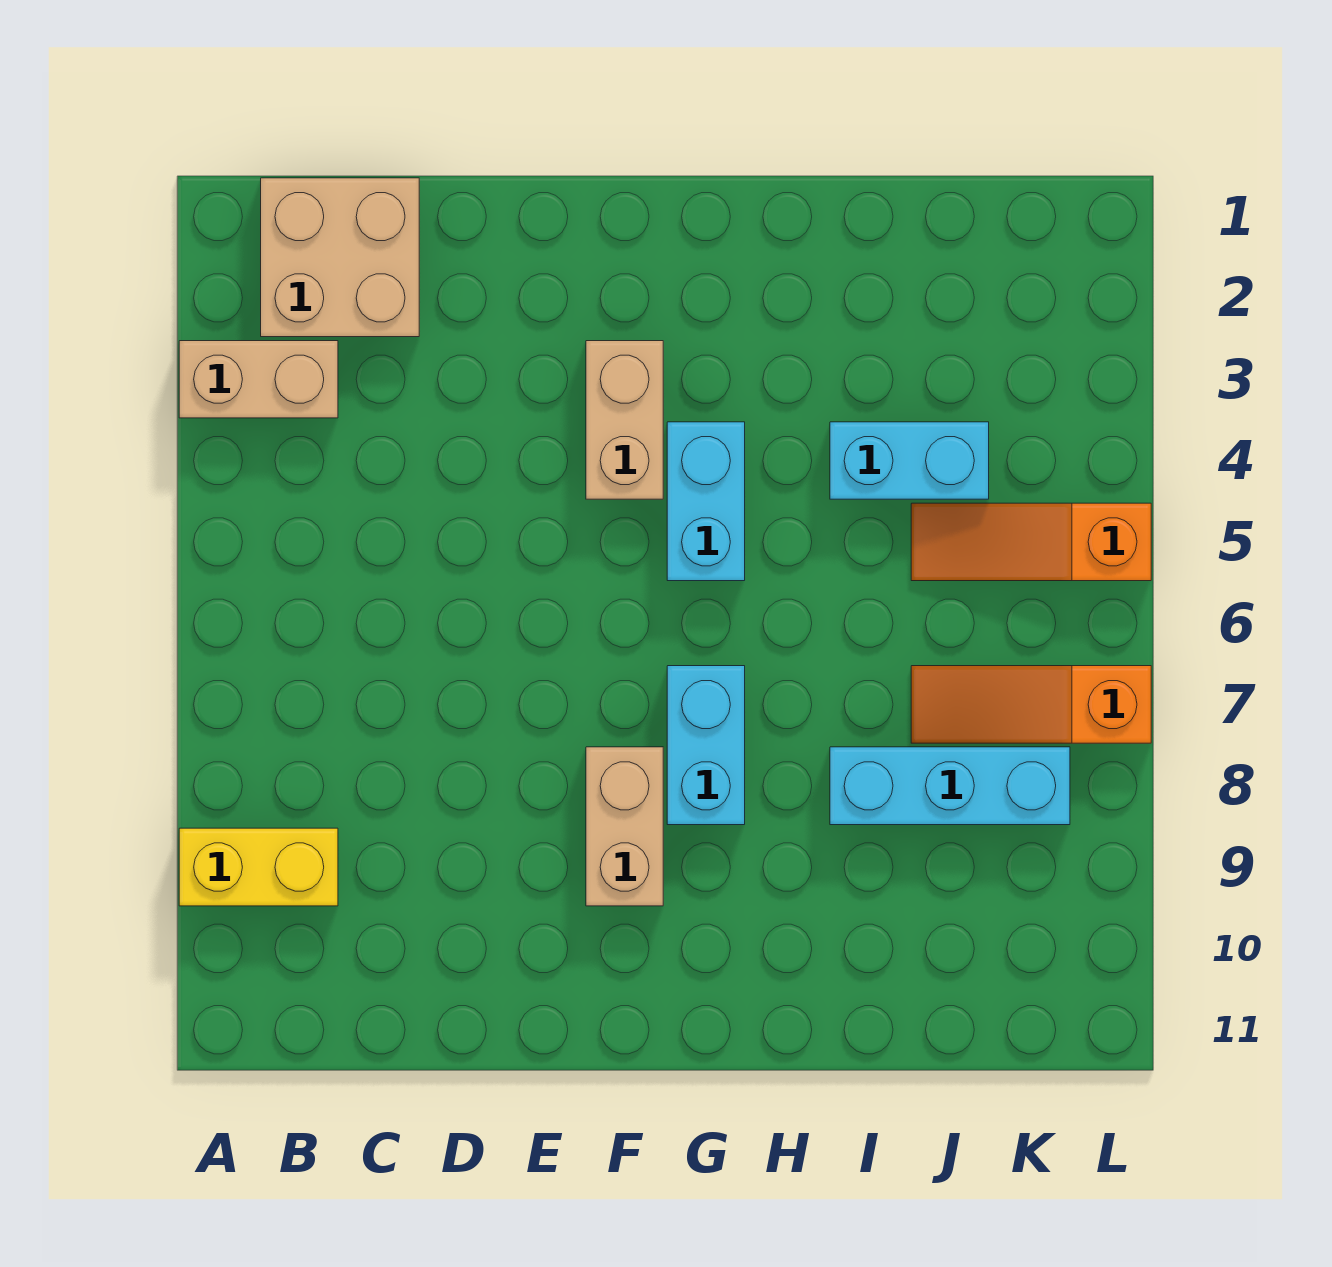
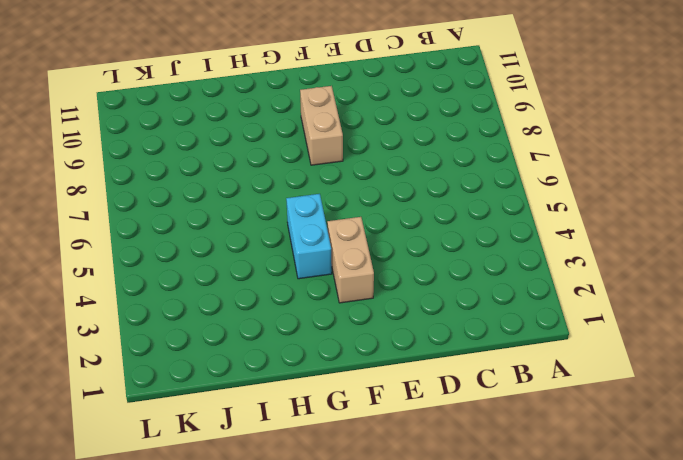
none -> tan brick A3:B3 level 1
none -> yellow brick A9:B9 level 1

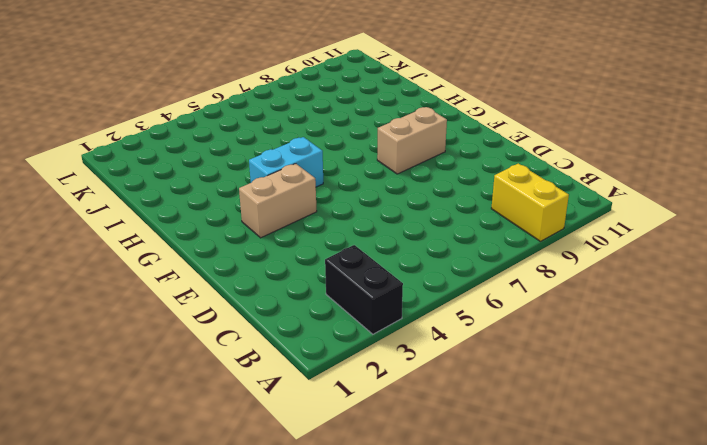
black brick A3:B3 level 1 -> tan brick A3:B3 level 1
none -> tan brick B1:C2 level 1
none -> cyan brick G7:G8 level 1

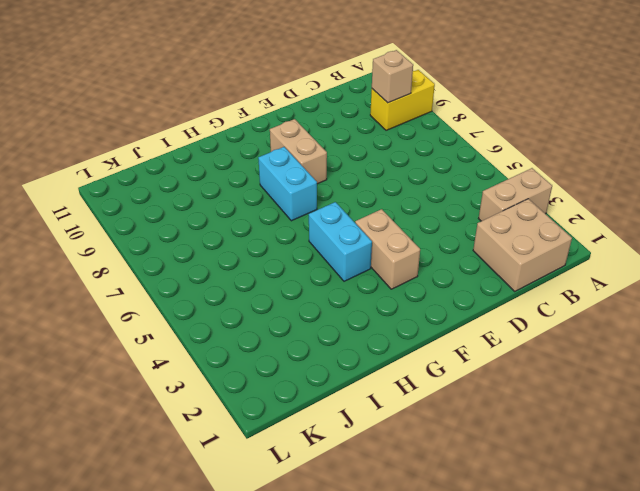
tan brick B9 level 2 -> none
none -> cyan brick I4:J4 level 1
none -> cyan brick I8:K8 level 1

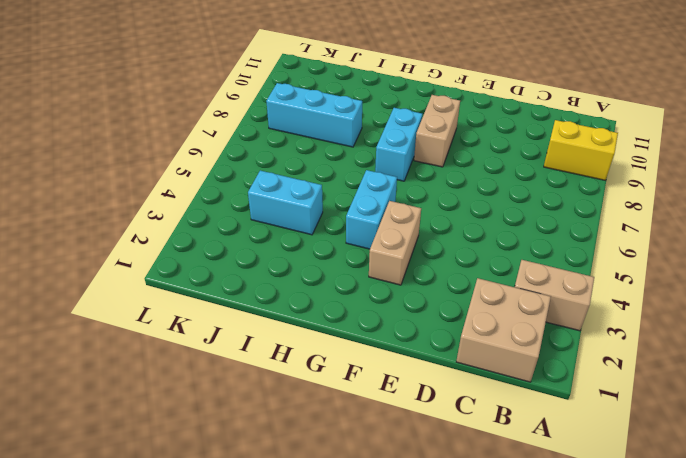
none -> orange slope J5:L5 level 1 top L
none -> orange slope J7:L7 level 1 top L

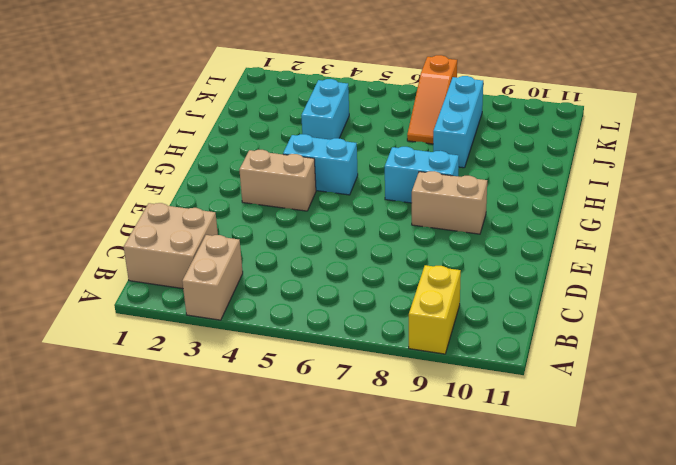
none -> orange slope J5:L5 level 1 top L

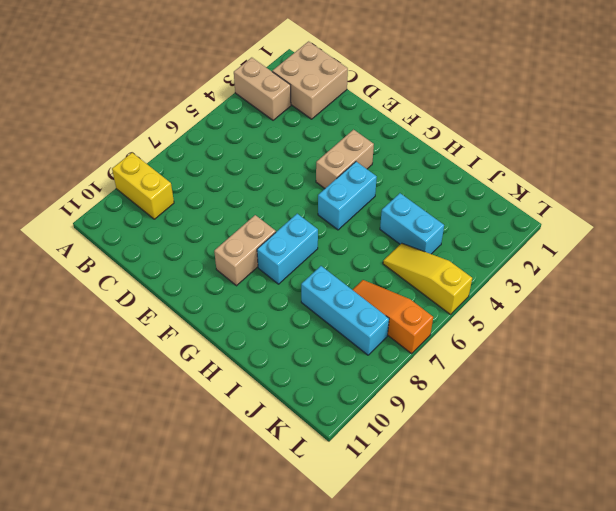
yellow slope J5:L5 level 1 top L -> orange slope J5:L5 level 1 top L

